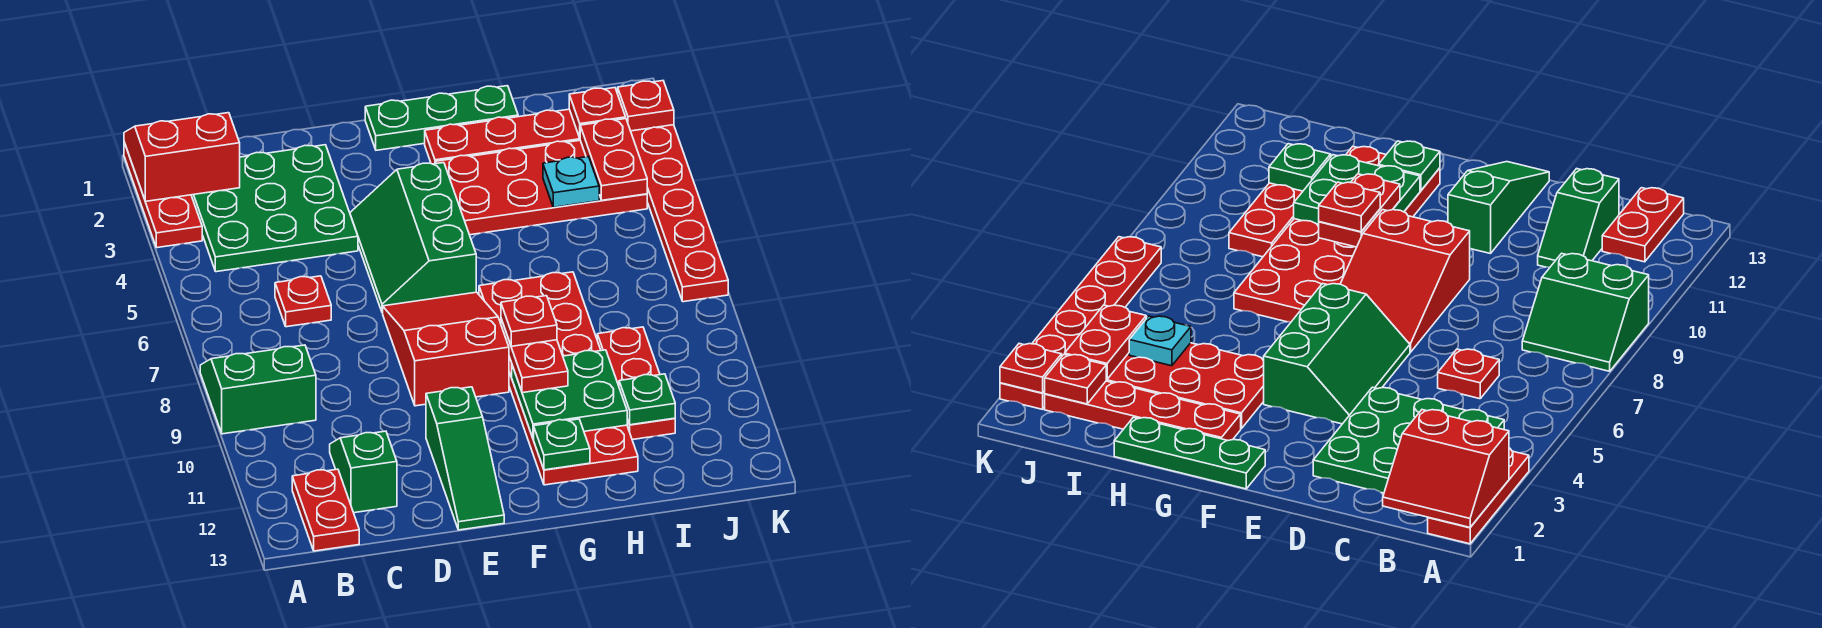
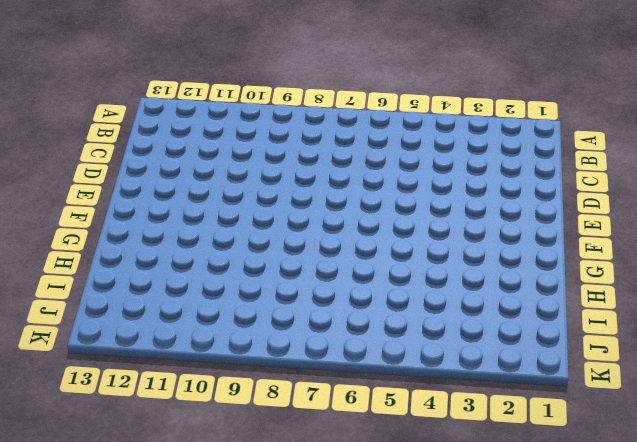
none -> red plate A1:A3 level 1
none -> green slope A8:B9 level 1 top 9
none -> green plate B2:D4 level 1

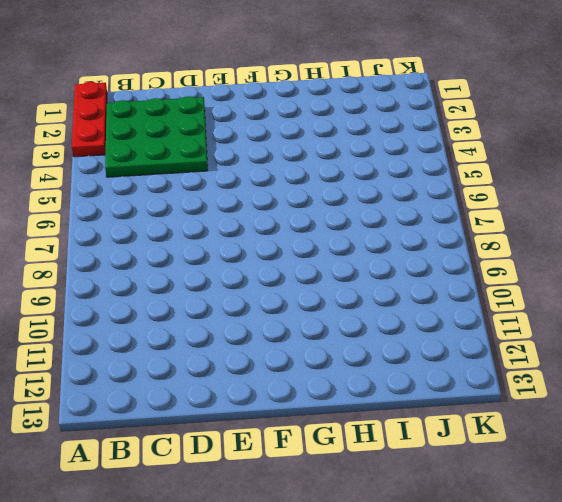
none -> green slope A8:B9 level 1 top 9
none -> red plate B12:B13 level 1
none -> red plate C6 level 1

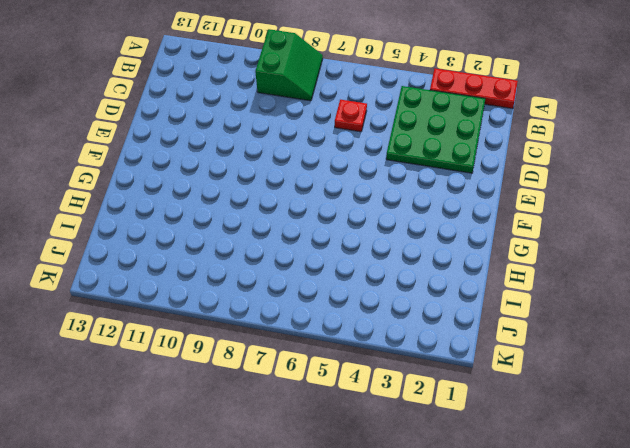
none -> red plate B12:B13 level 1
none -> green slope C11:C12 level 1 top 12
none -> green slope E4:F6 level 1 top F

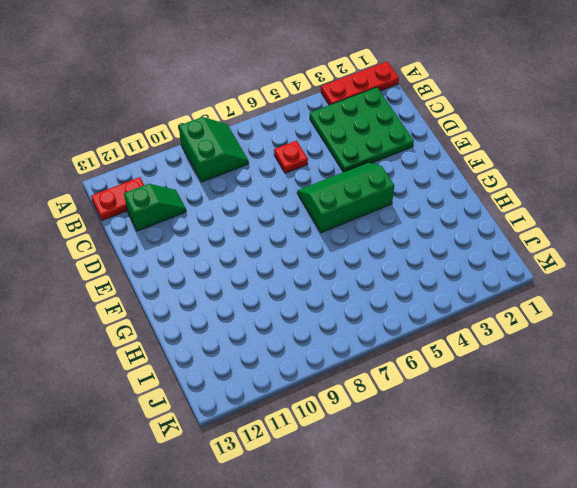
none -> red slope E7:F9 level 1 top 9
none -> green slope E11:E13 level 1 top 11
none -> green plate F1:H1 level 1

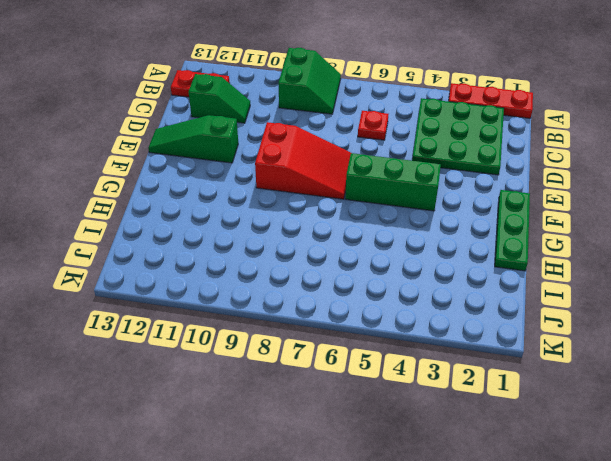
none -> red plate G2:J2 level 1
none -> red plate G3:J4 level 1
none -> red plate G7:H12 level 1

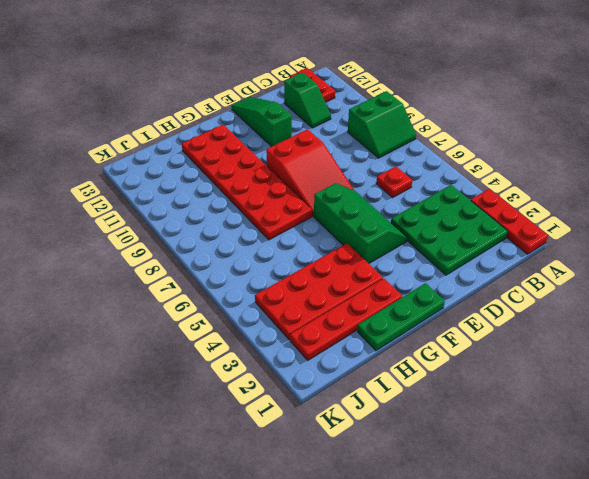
none -> red plate I9:I11 level 1
none -> red plate K2:K7 level 1
none -> red slope A1:B2 level 2 top 2

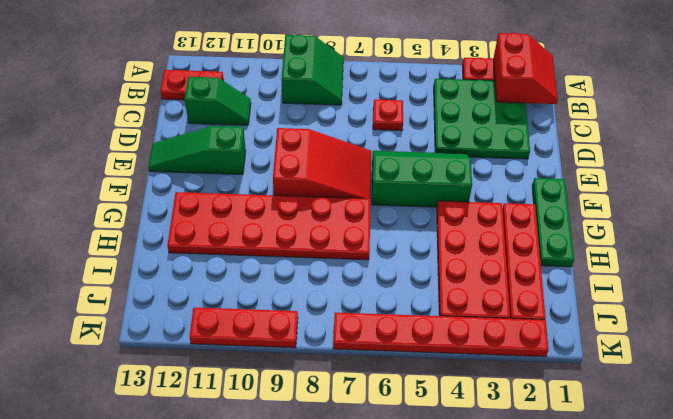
red plate K9:K11 level 1 -> red plate I9:I11 level 1
none -> green plate G10:H11 level 2
none -> green plate G12 level 2
none -> cyan plate I4 level 2

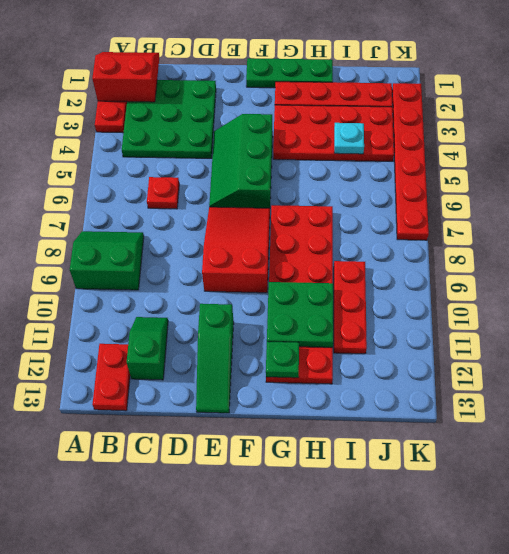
none -> green plate I11 level 2
none -> red plate J2 level 2
none -> red plate J3:J4 level 2

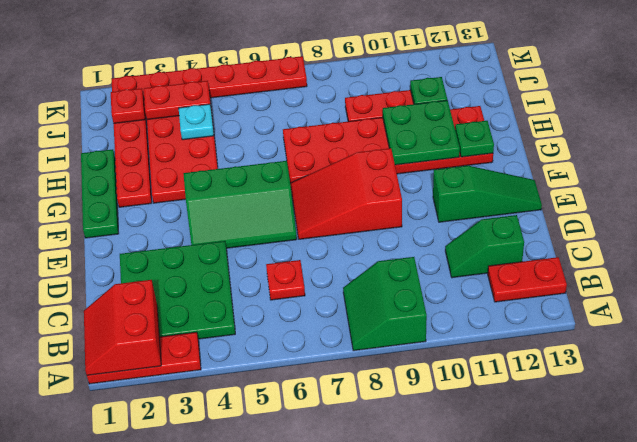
none -> red plate K2 level 2
none -> red plate G9:G10 level 3
none -> red plate G9 level 4

